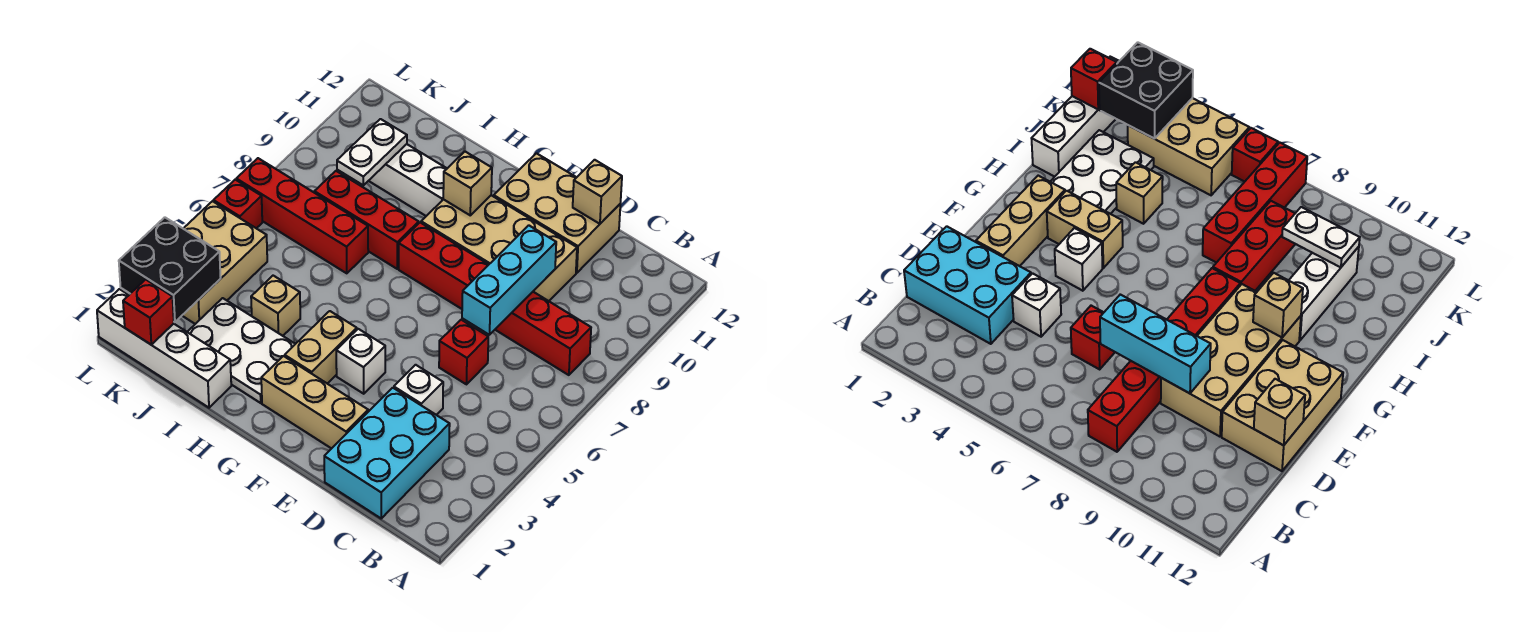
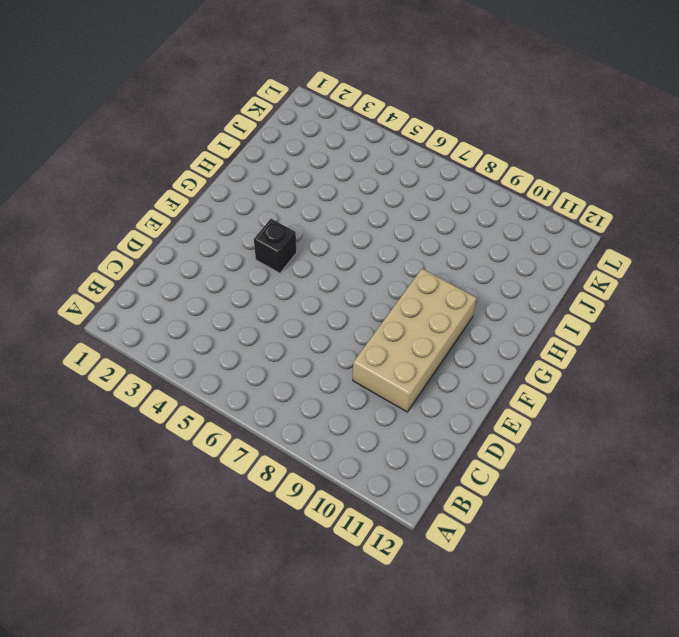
black brick F4 level 1 -> white brick F4 level 1
none -> red brick B8:G8 level 1
none -> cyan brick C1:D3 level 1
none -> white brick D4 level 1

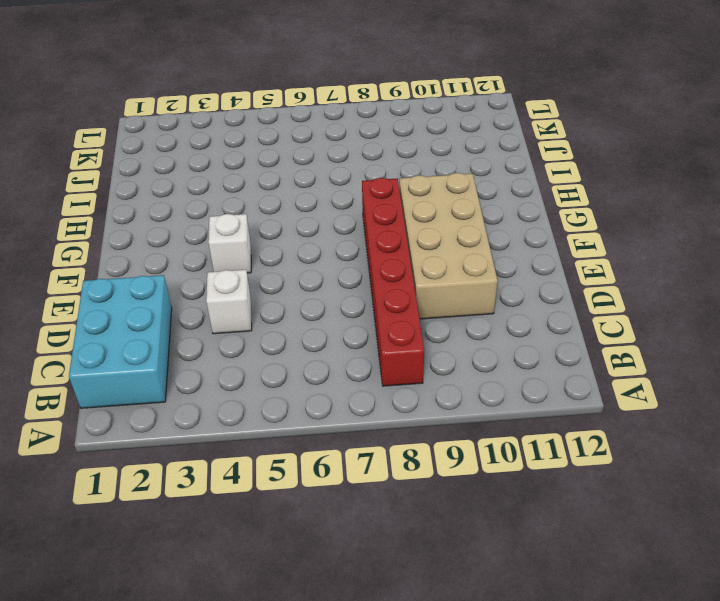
cyan brick B1:D2 level 1 -> cyan brick C1:D3 level 1
none -> red brick D6 level 1
none -> tan brick D11:F12 level 1
none -> tan brick E2:G2 level 1

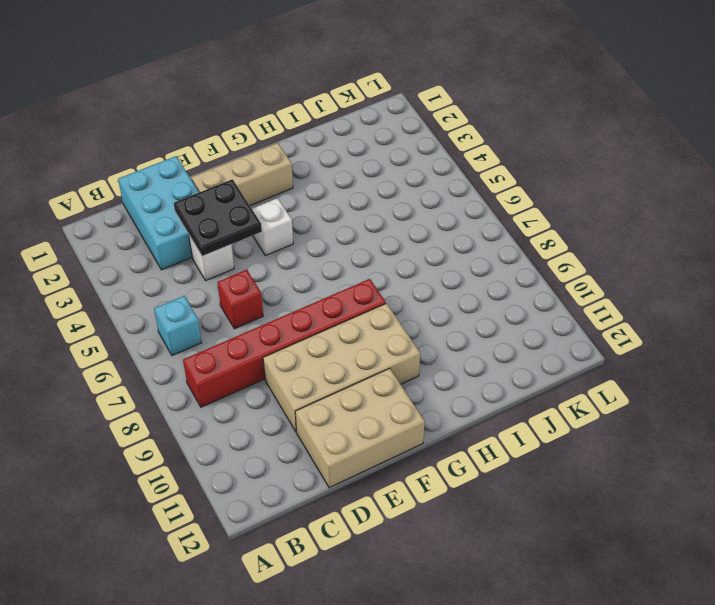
cyan brick B6 level 1 -> none
black plate D3:E4 level 2 -> none
none -> tan brick G3:G4 level 1
none -> white plate H2:J3 level 1
none -> red brick H8:J8 level 1

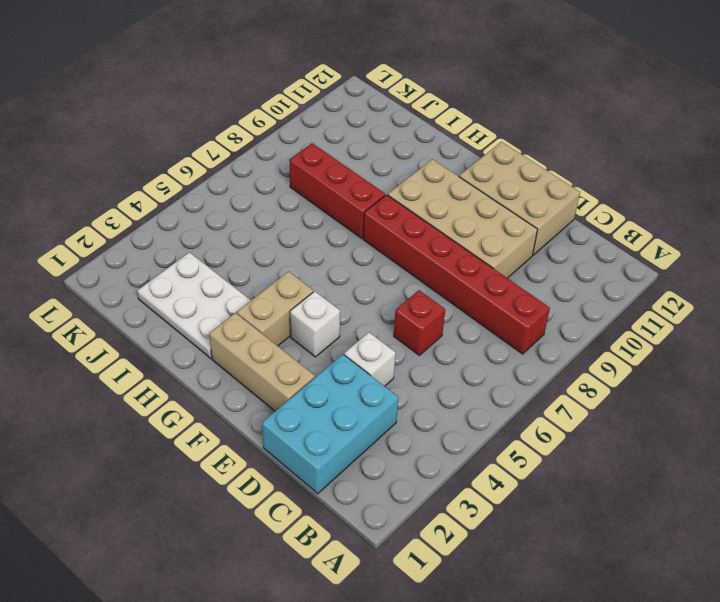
none -> white brick H10:J10 level 1
none -> white brick I1:L1 level 1
none -> tan brick I4 level 1

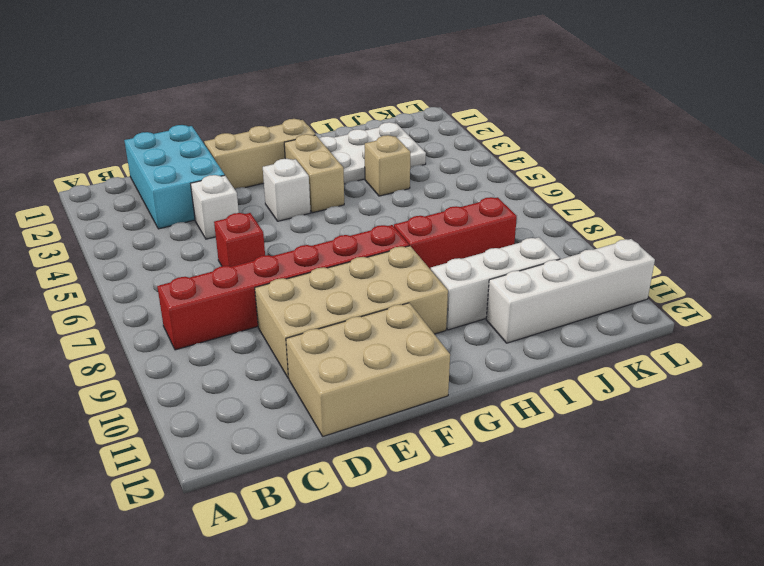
white brick I11:L11 level 1 -> white brick I1:L1 level 1
none -> red brick I7:L7 level 1
none -> tan brick K3:L5 level 1
none -> red brick L6 level 1

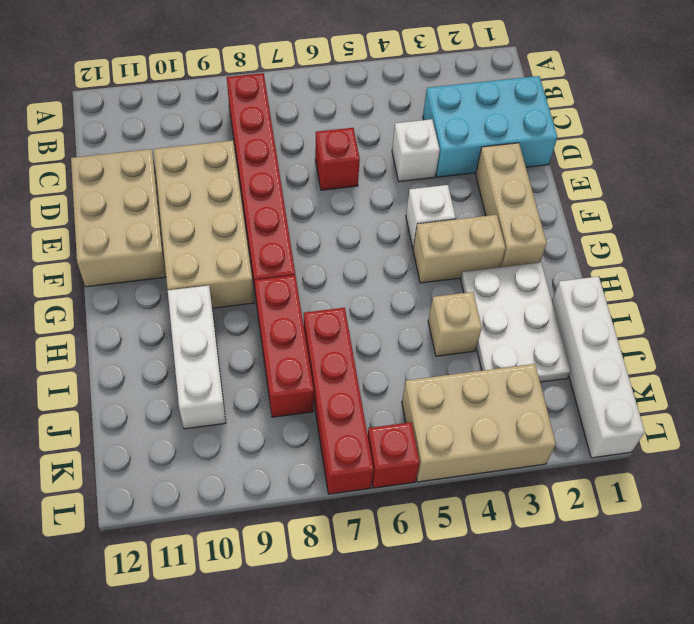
none -> cyan brick D7:D9 level 2
none -> tan brick D12 level 2
none -> tan brick G10 level 2

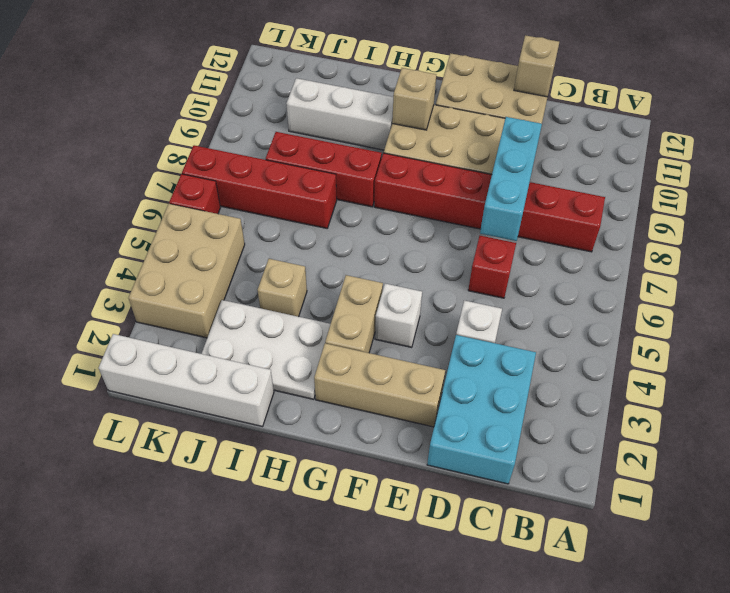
none -> white plate J9:J10 level 2
none -> red brick K1 level 2
none -> black brick K2:L3 level 2

